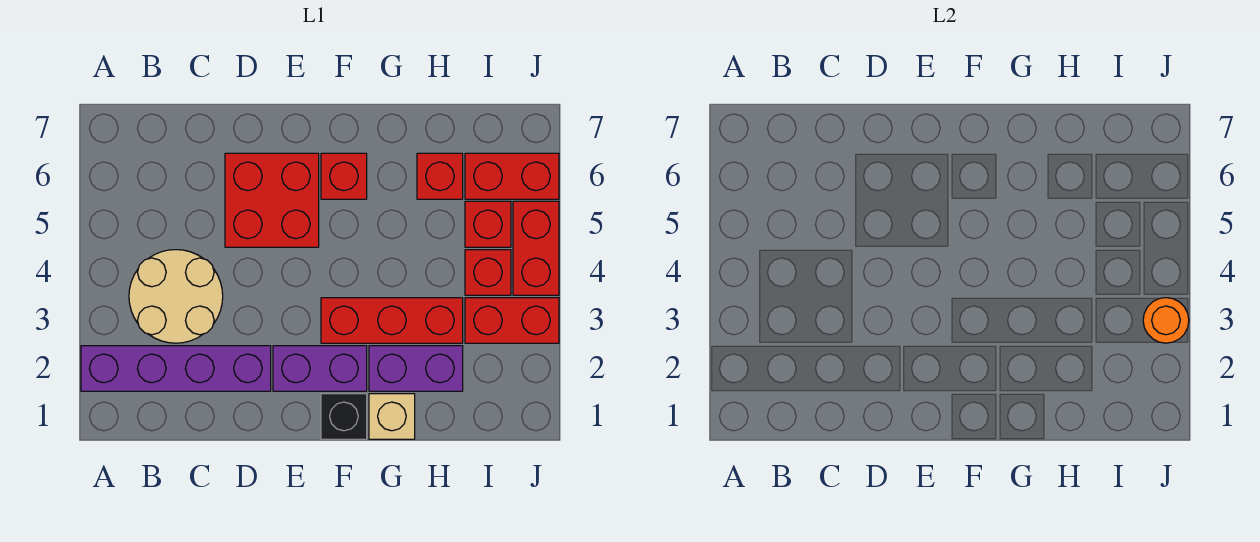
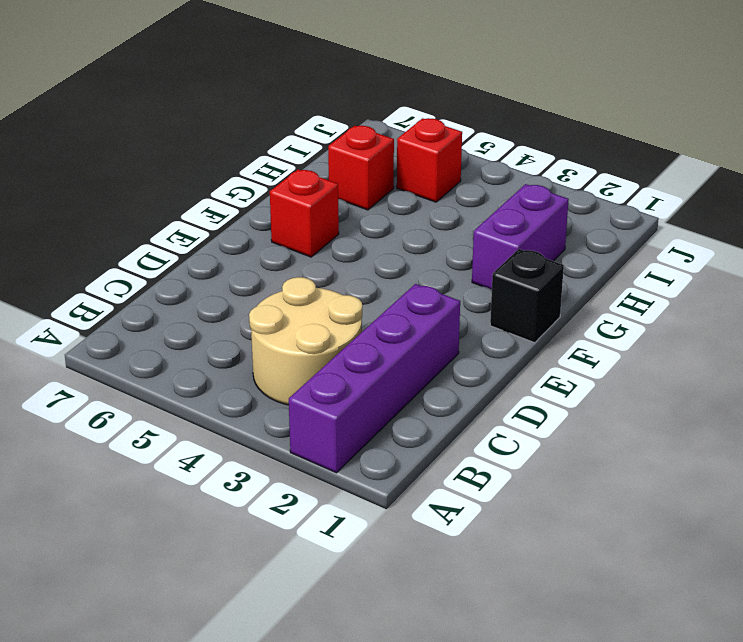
none -> red brick D5:E6 level 1
none -> purple brick E2:F2 level 1
none -> red brick F3:H3 level 1

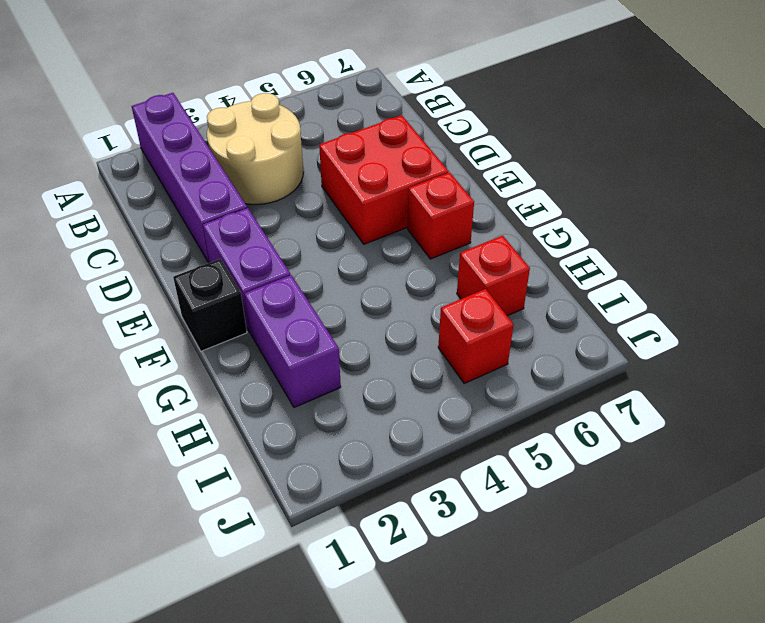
none -> red brick F3:H3 level 1
none -> tan brick G1 level 1
none -> red brick I3:J3 level 1

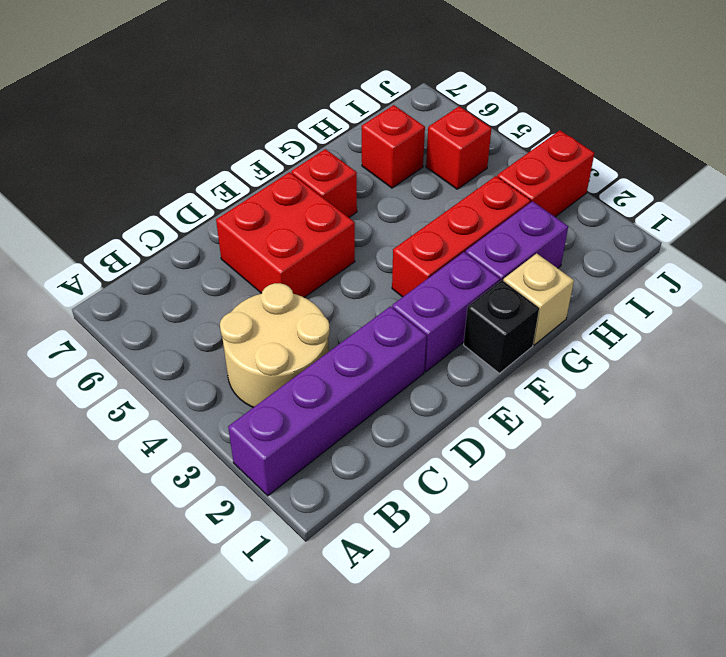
none -> red brick I4 level 1
none -> red brick I6:J6 level 1
none -> red brick J4:J5 level 1

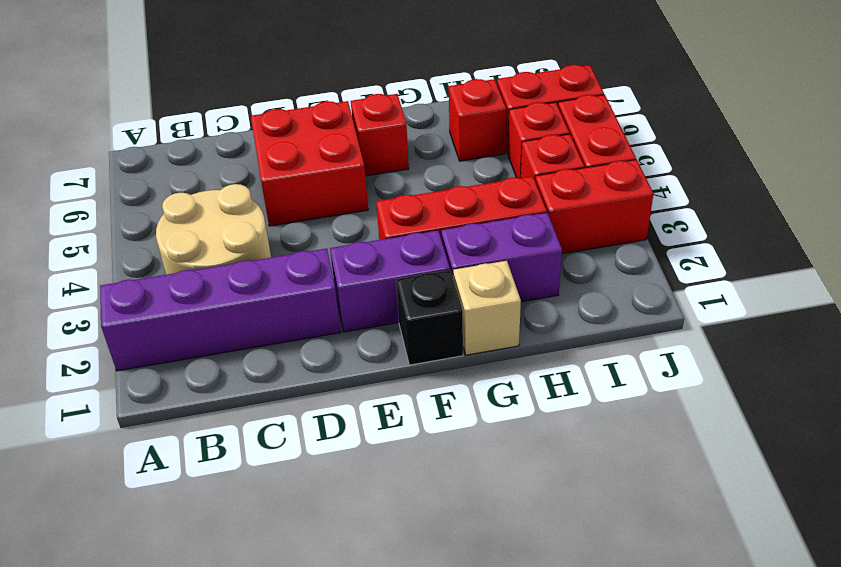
none -> orange round brick J3 level 2

